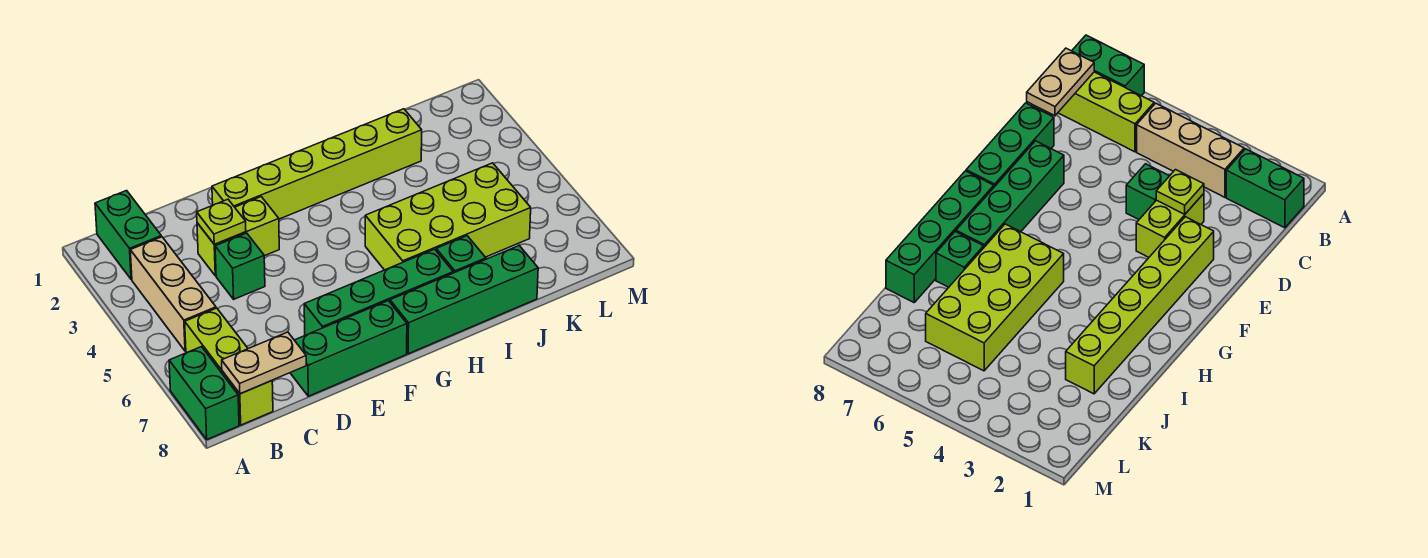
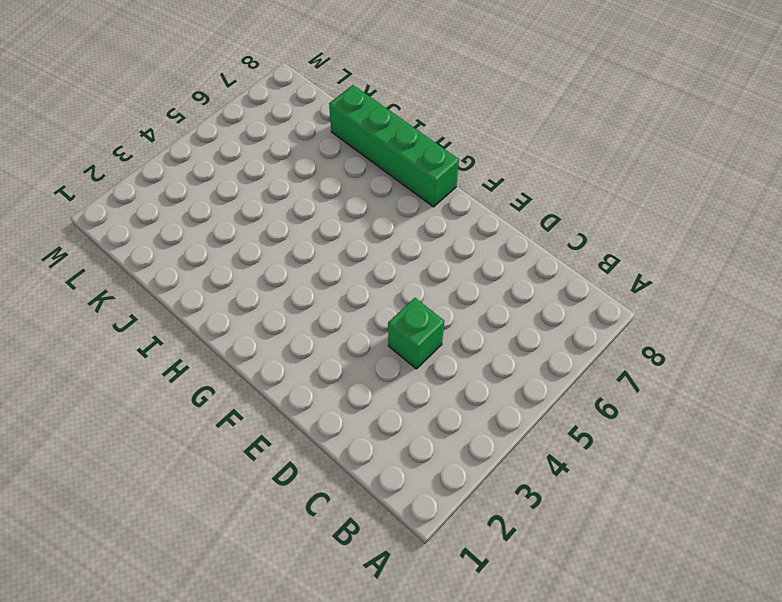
none -> green brick A7:A8 level 1
none -> green brick B1:B2 level 1
none -> tan brick B3:B5 level 1

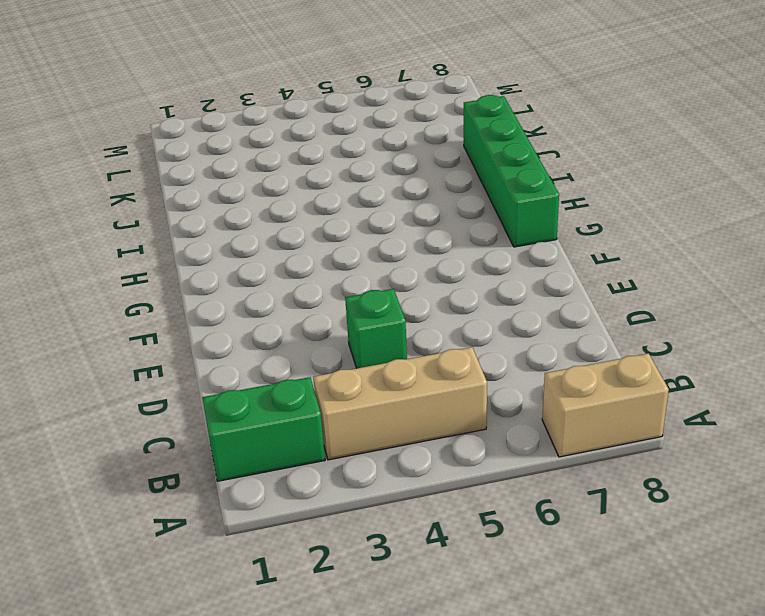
tan brick A7:A8 level 1 -> green brick A7:A8 level 1
none -> lime brick B6:B8 level 1
none -> lime brick D3:E3 level 1
none -> green brick D8:F8 level 1

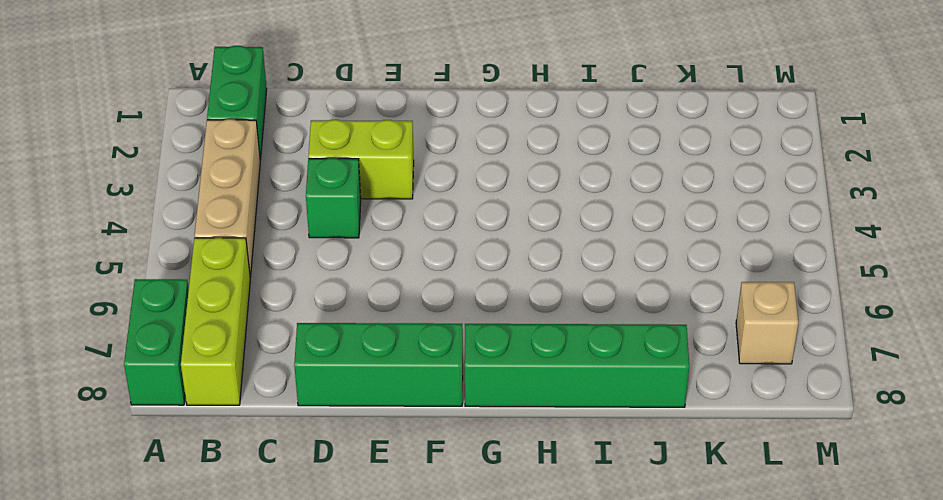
tan brick L7 level 1 -> none
none -> lime brick E2:J2 level 1
none -> green brick E7:H7 level 1
none -> lime brick H5:K6 level 1

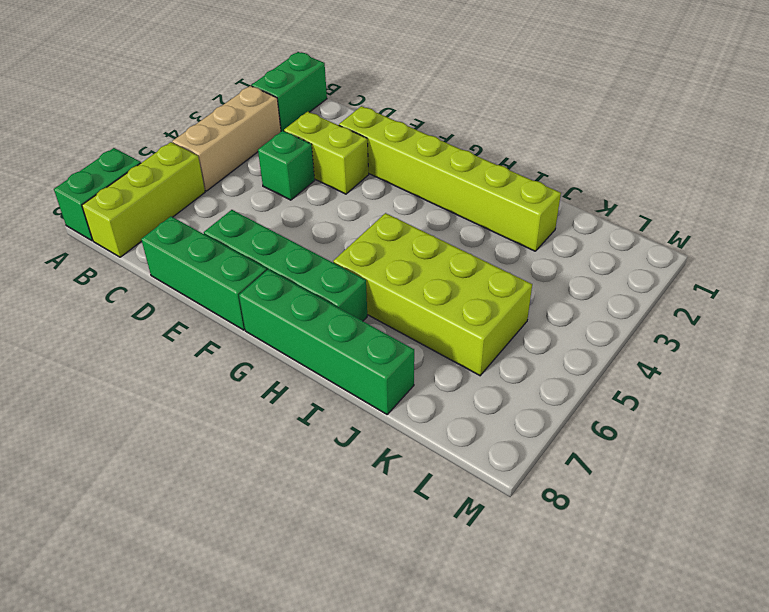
none -> green brick I7 level 1
none -> tan plate B8:C8 level 2
none -> lime plate D3 level 2

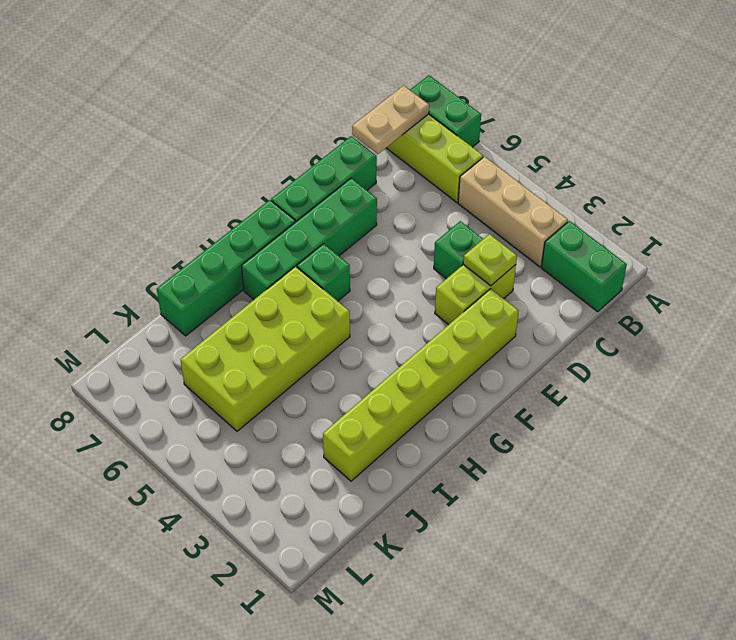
green brick G6 level 1 -> green brick I7 level 1

